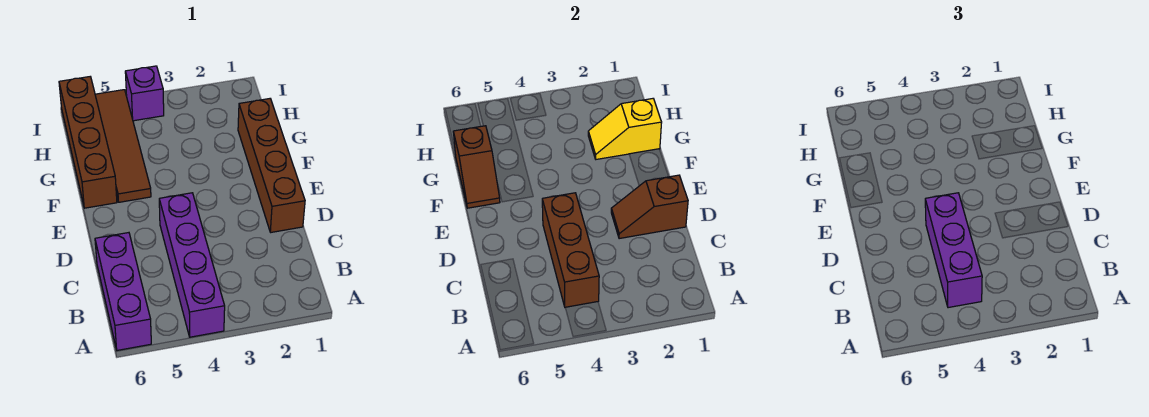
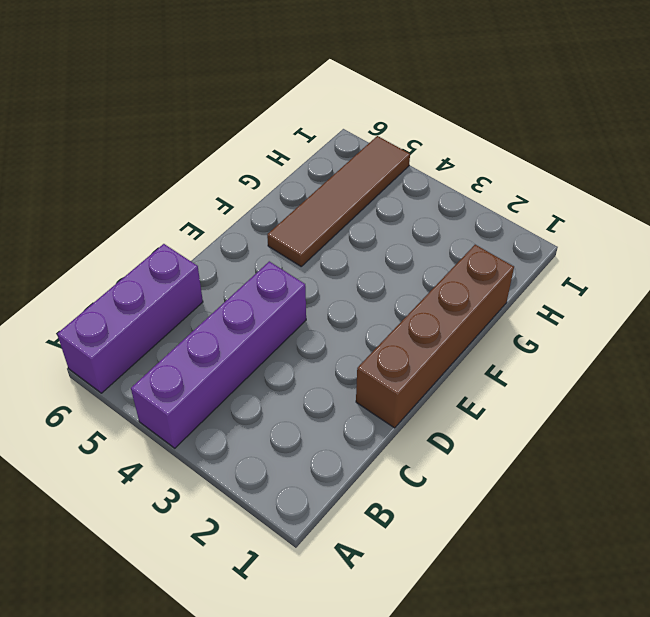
none -> brown brick F6:I6 level 1
none -> purple brick I4 level 1

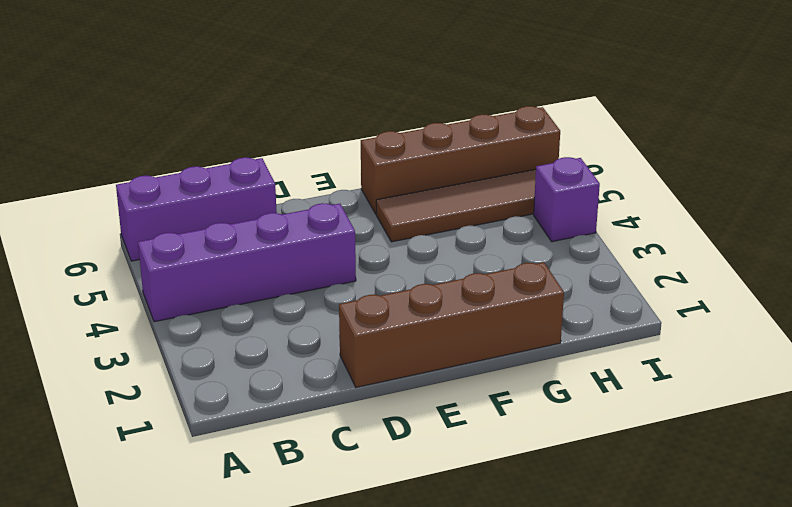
none -> brown brick B4:D4 level 2
none -> brown slope D1:D2 level 2 top 1

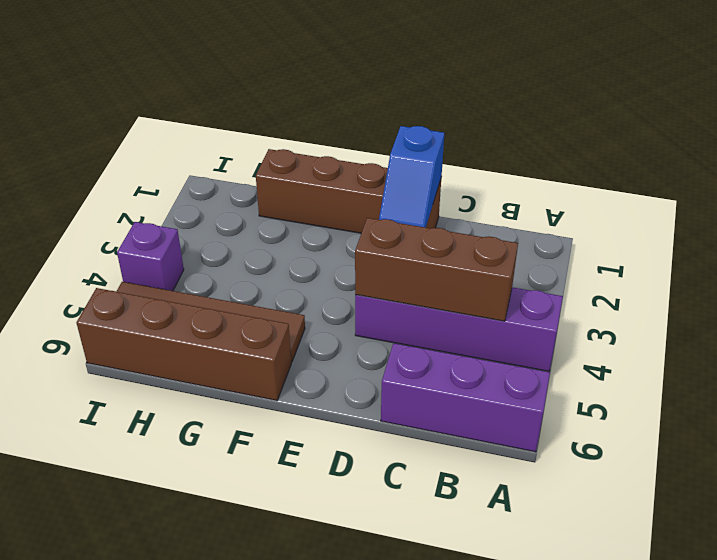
blue slope D1:D2 level 2 top 1 -> brown slope D1:D2 level 2 top 1
none -> brown slope F6:G6 level 2 top G
none -> yellow slope G1:G2 level 2 top 1

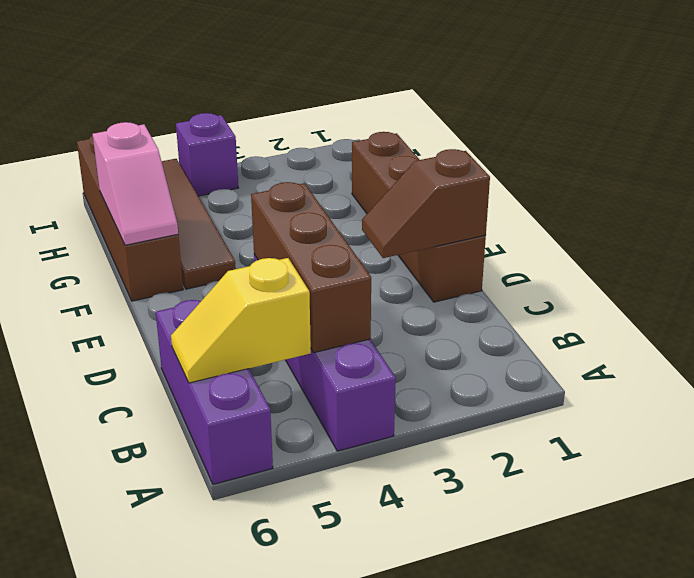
yellow slope B5:B6 level 2 top 5 -> yellow slope G1:G2 level 2 top 1
pink slope F6:G6 level 2 top G -> brown slope F6:G6 level 2 top G
none -> purple brick B4:D4 level 3

